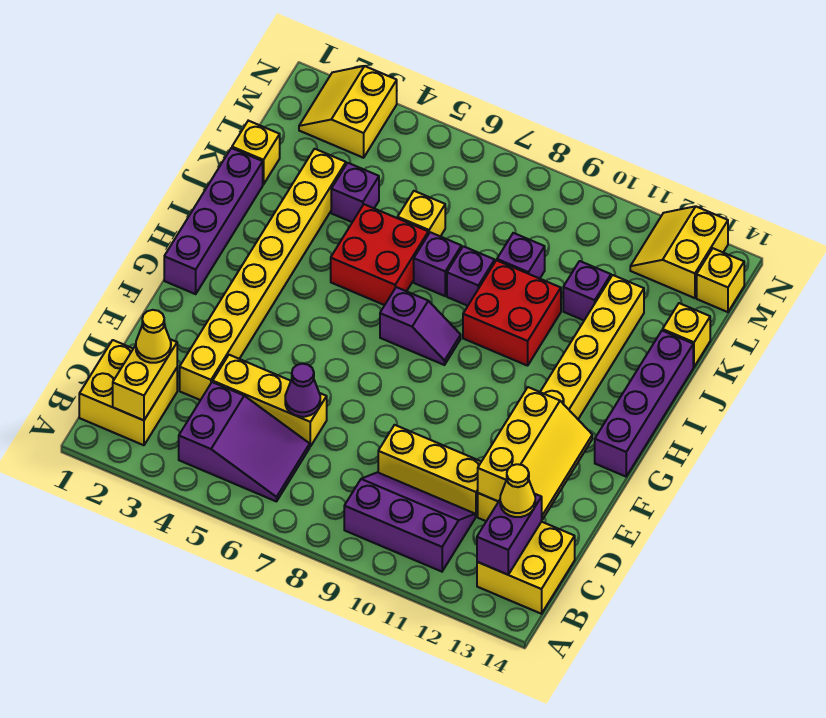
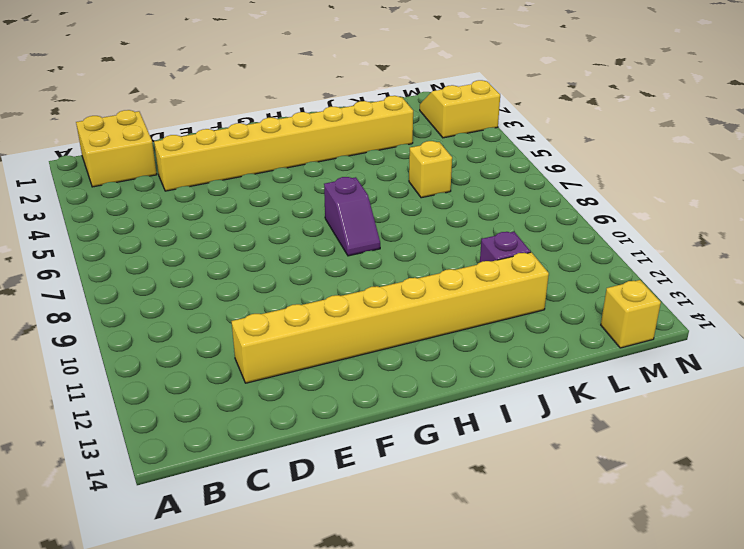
none -> purple slope B4:C6 level 1 top 4
none -> purple slope B9:C11 level 1 top B
none -> yellow brick B13:C14 level 1
none -> yellow brick D4:D6 level 1

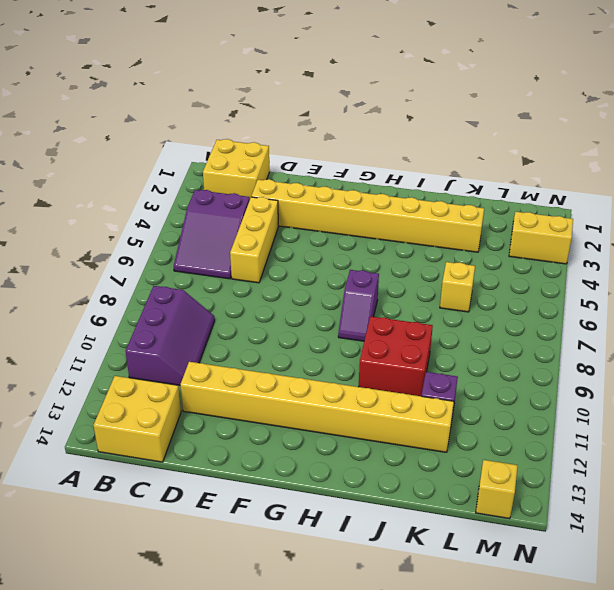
none -> yellow brick D9:D11 level 1
none -> purple brick G1:J1 level 1
none -> purple brick G14:J14 level 1
none -> red brick I5:J6 level 1

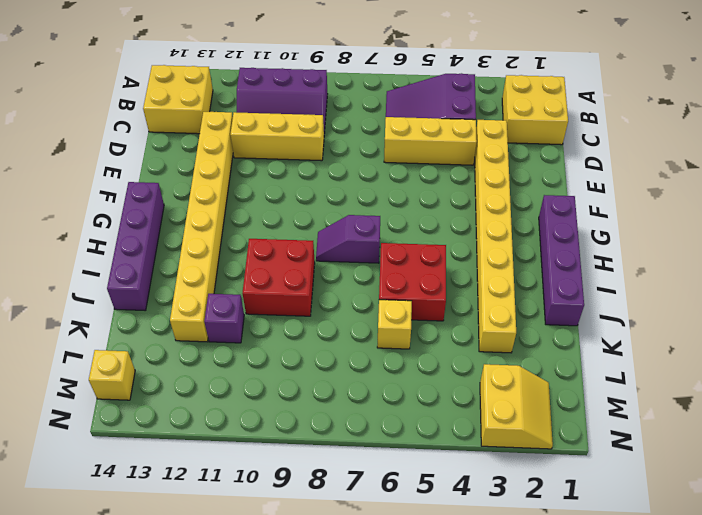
none -> purple brick J7 level 1
none -> purple brick J8 level 1
none -> yellow brick K1 level 1
none -> purple brick K4 level 1

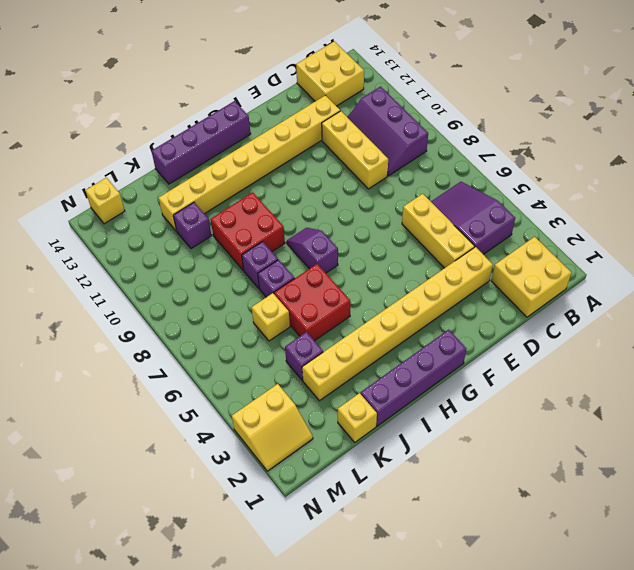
none -> purple brick K9 level 1
none -> yellow brick K14 level 1
none -> yellow slope M12:N13 level 1 top 13
none -> yellow brick B2:C2 level 2

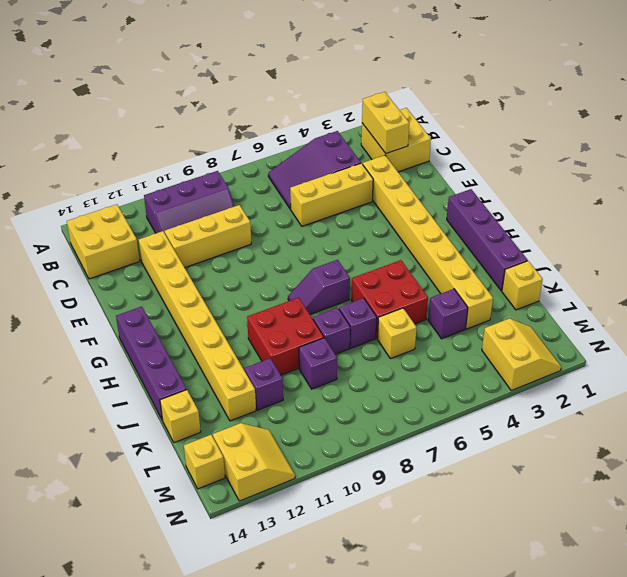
none -> purple brick B13:C13 level 2
none -> purple cone D6 level 2
none -> yellow slope D12:F13 level 2 top 12
none -> yellow cone C2 level 3

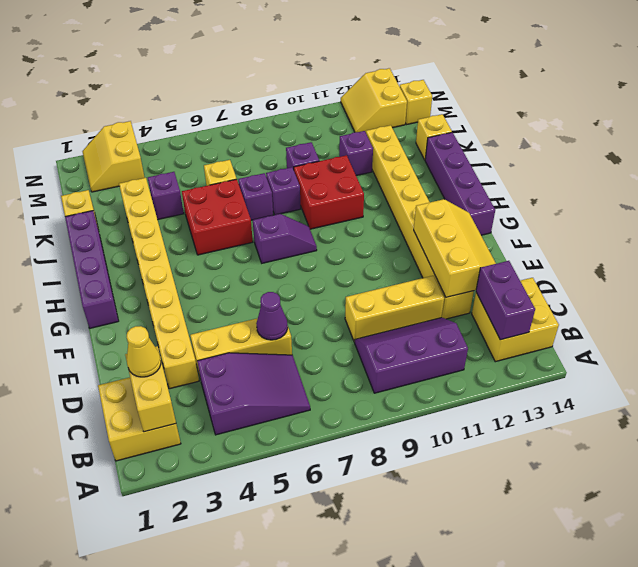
none -> yellow cone C13 level 3

